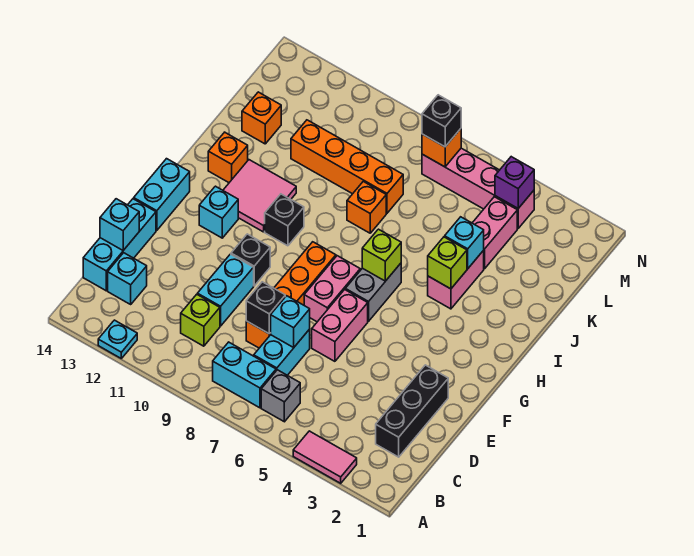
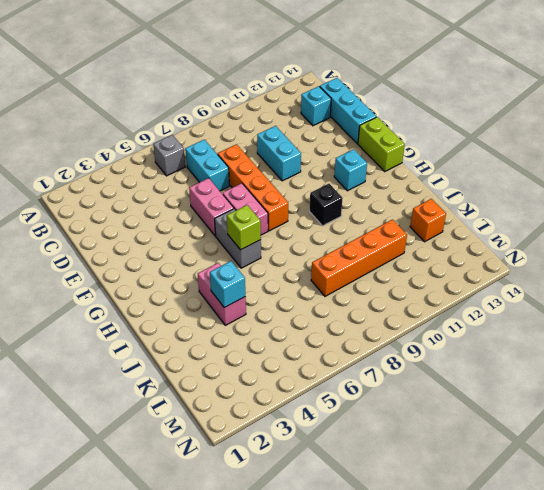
lime brick F14:G14 level 1 -> cyan brick F14:G14 level 1
none -> pink tile A3:A4 level 1
none -> cyan plate A12 level 1
none -> cyan brick B7:B8 level 1
none -> black brick C2:E2 level 1

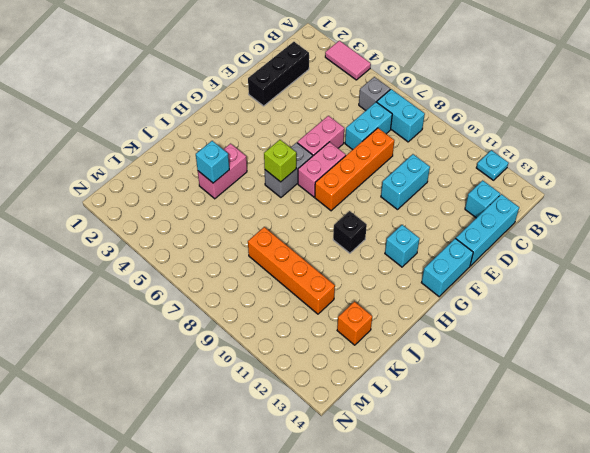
none -> lime brick C10 level 1
none -> black brick F10 level 1
none -> pink tile H11:I12 level 1
none -> orange brick I13 level 1

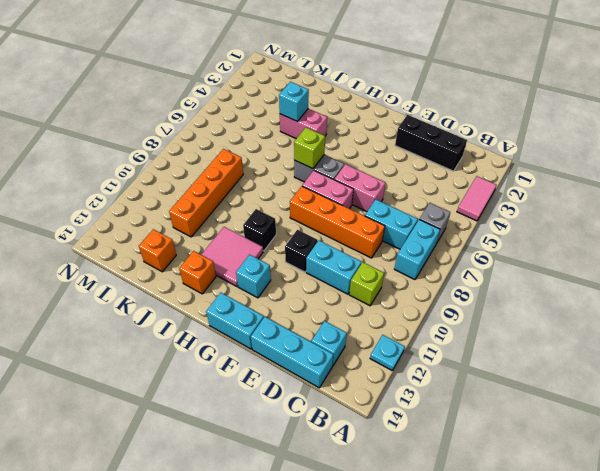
none -> orange brick J8 level 1
none -> pink brick K4:L4 level 1
none -> pink brick M4:M7 level 1
none -> cyan brick D7 level 2

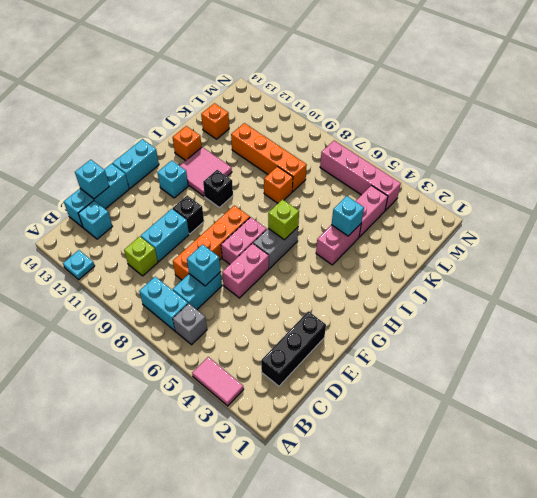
none -> black brick D8 level 2
none -> lime brick I4 level 2
none -> purple brick M4 level 2
none -> orange brick M7 level 2

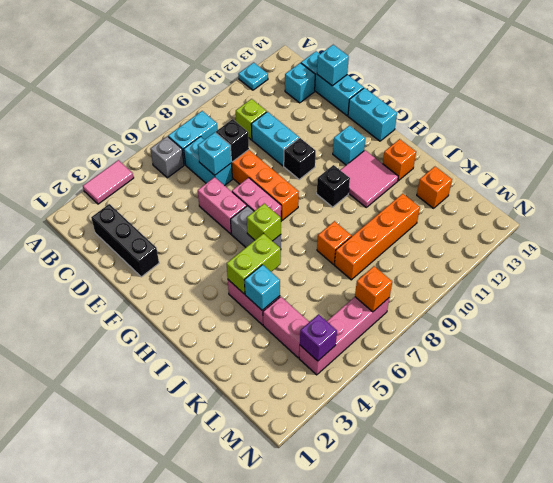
lime brick I4:I5 level 2 -> lime brick I4 level 2
none -> black brick M7 level 3

